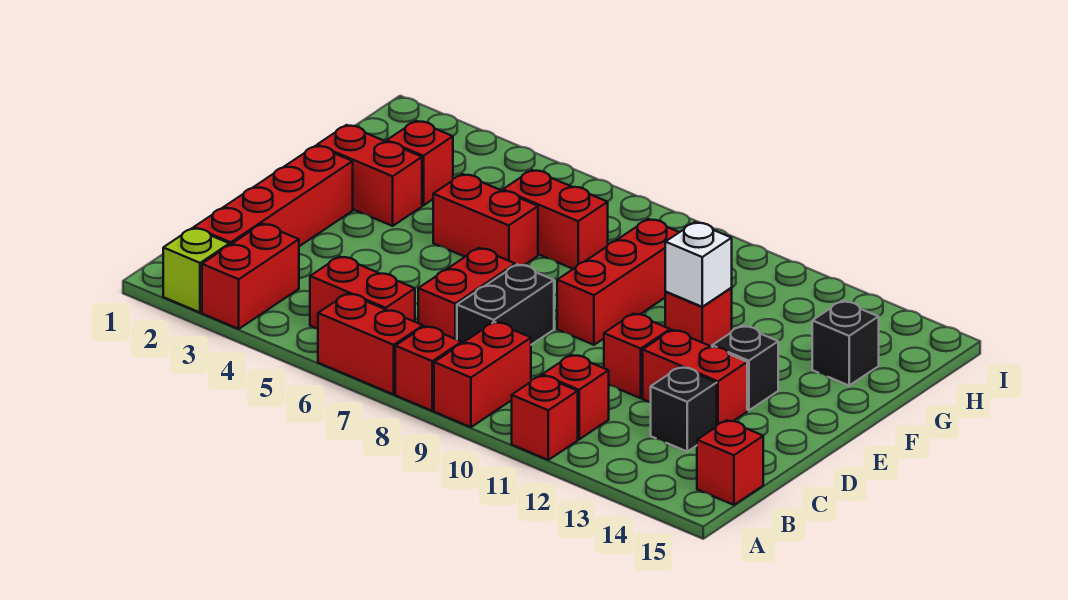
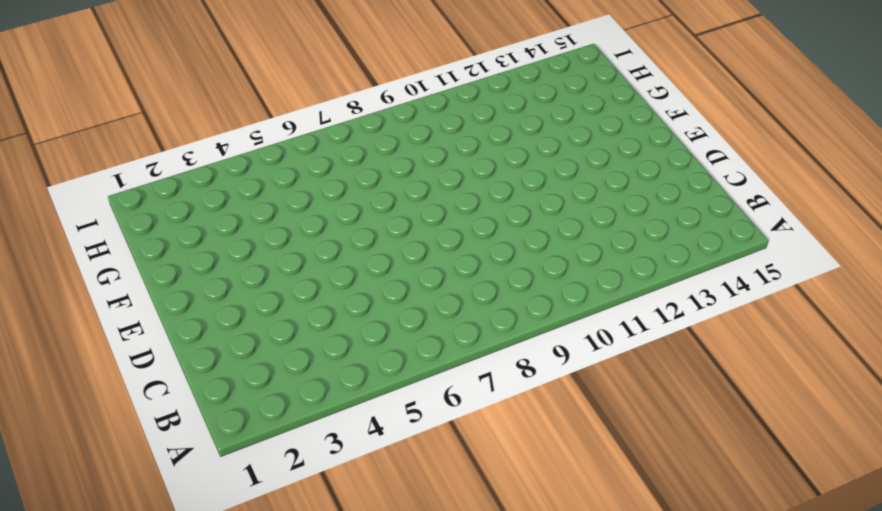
none -> lime brick A2 level 1
none -> red brick A3:B3 level 1
none -> red brick A6:A7 level 1

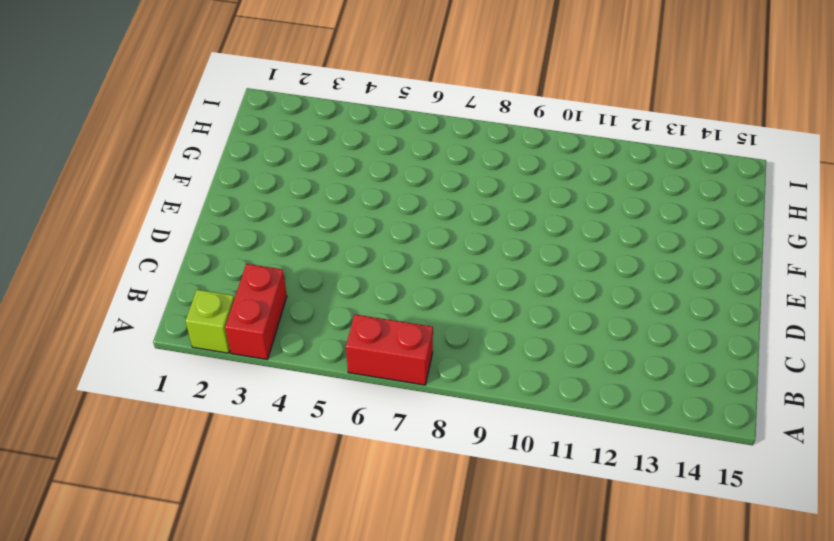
none -> red brick A8 level 1
none -> red brick A9:B9 level 1
none -> red brick A11 level 1

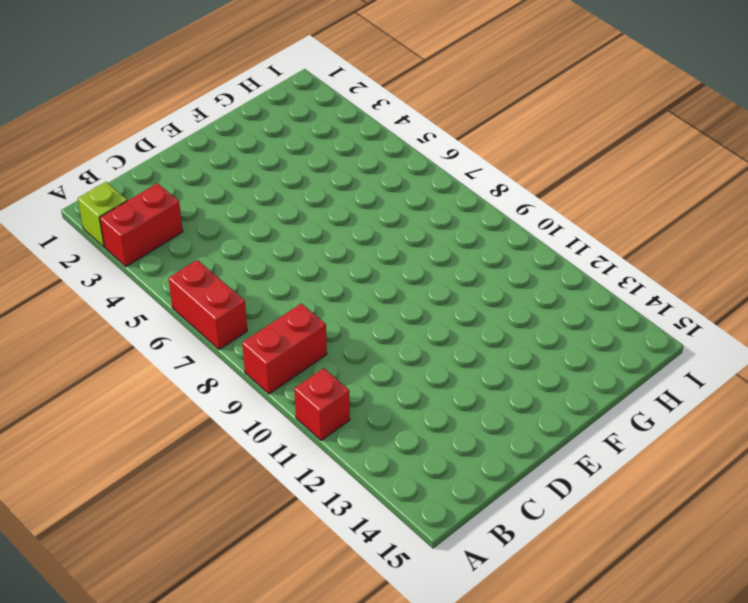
none -> red brick A8 level 1
none -> red brick B2:E2 level 1
none -> red brick B5:B6 level 1

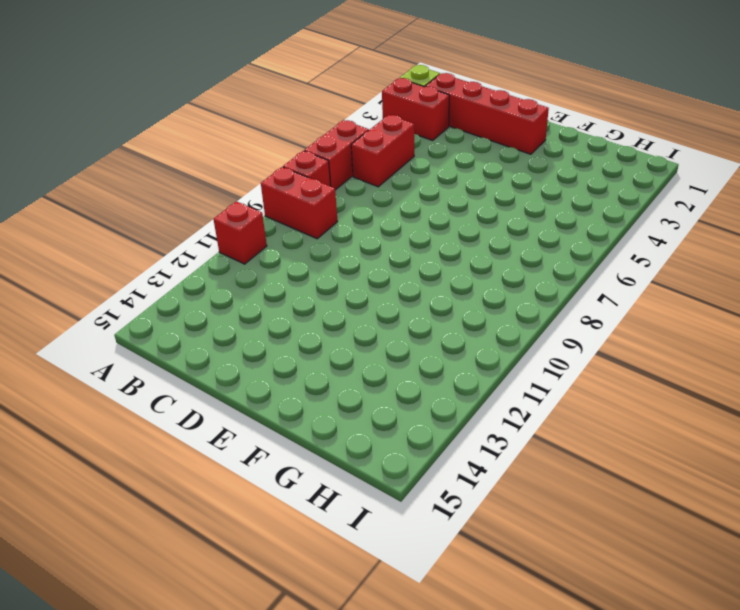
none -> red brick B11 level 1
none -> red brick B15 level 1
none -> red brick C7:D7 level 1

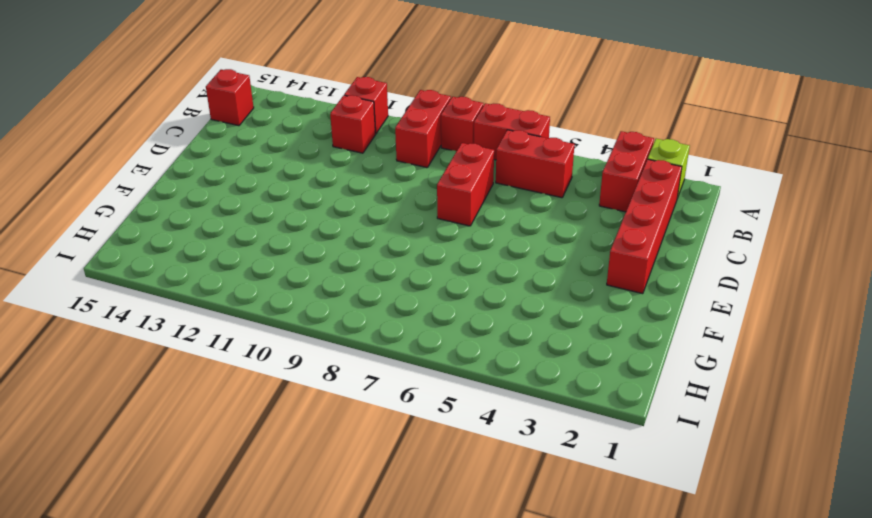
none -> black brick C8:D8 level 1
none -> black brick C13 level 1
none -> red brick D11 level 1

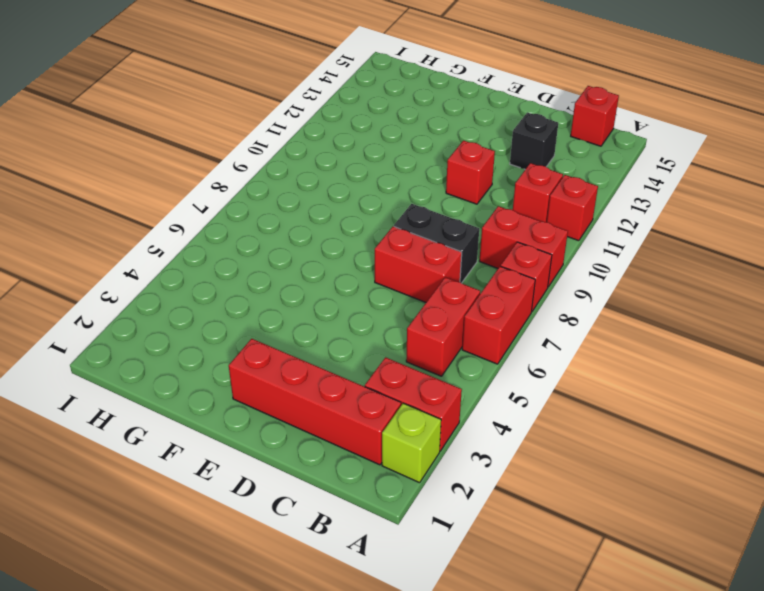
none -> red brick D12:D13 level 1
none -> red brick E9:G9 level 1
none -> black brick E13 level 1

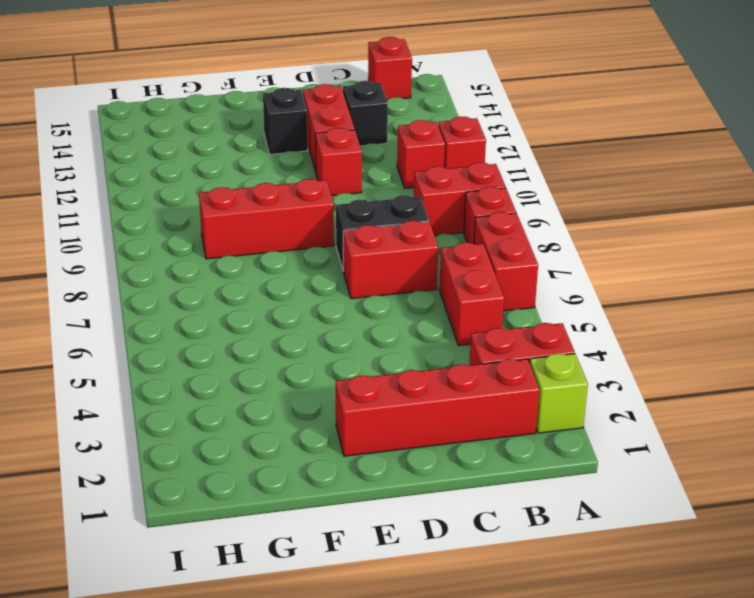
none -> red brick F2:F3 level 1
none -> red brick F5:F6 level 1
none -> red brick F11 level 1

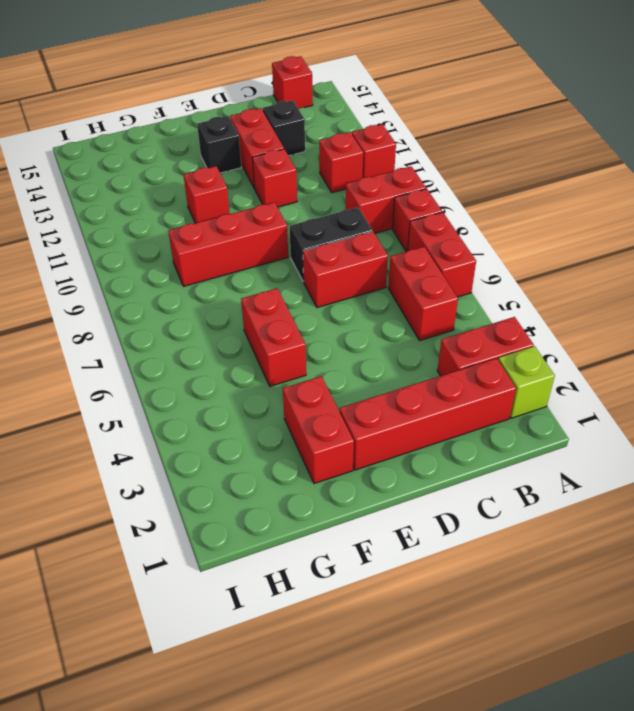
none -> red brick G3 level 1
none -> red brick G6:G7 level 1
none -> black brick G14 level 1

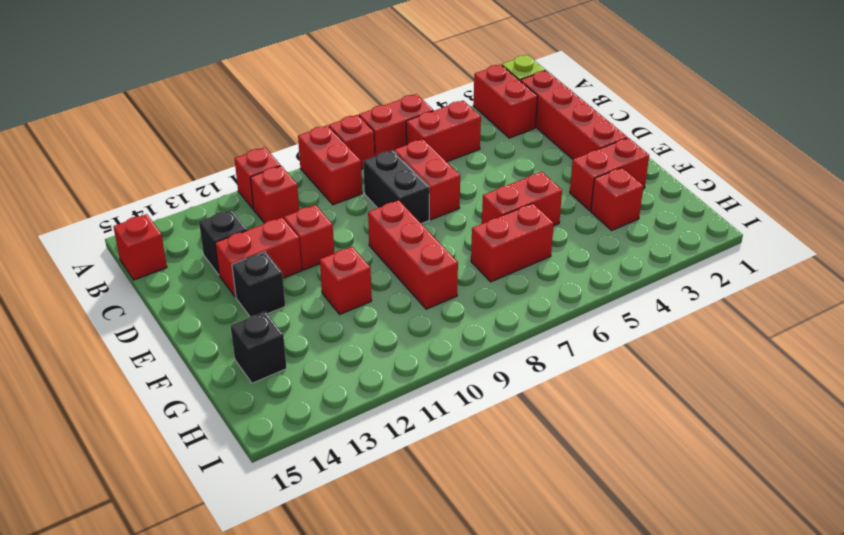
none -> white brick F11 level 2

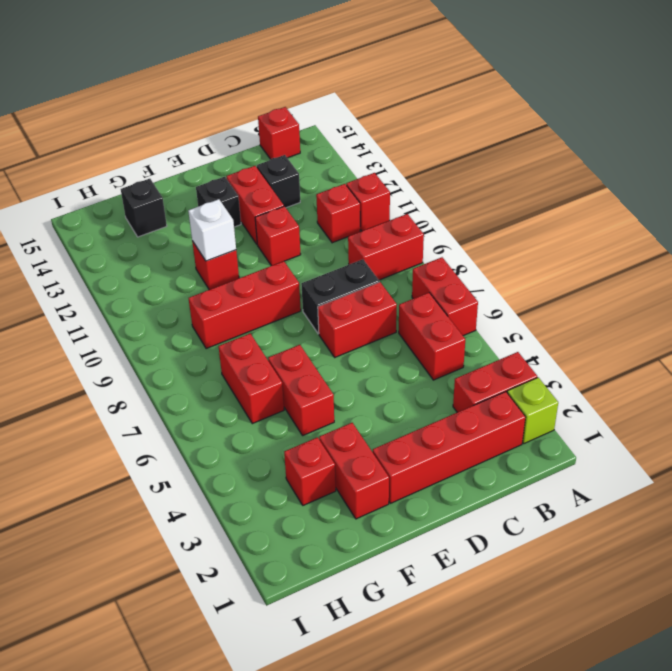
none -> red brick A8 level 1

